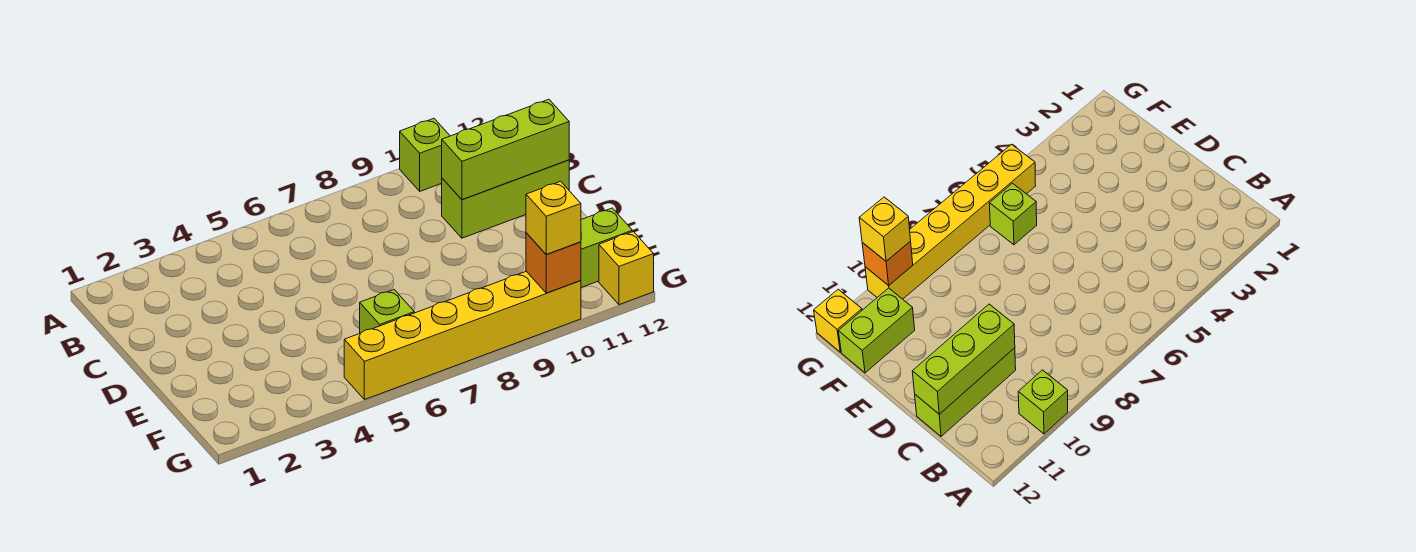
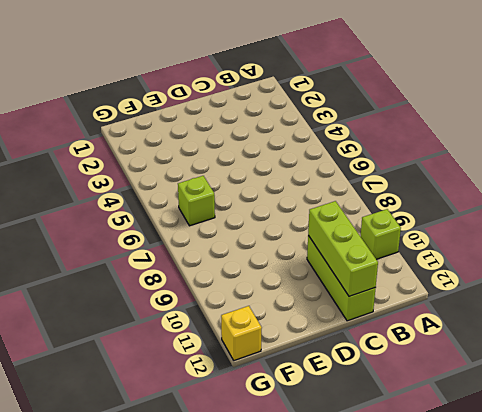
none -> lime brick F11:F12 level 1
none -> yellow brick G5:G10 level 1

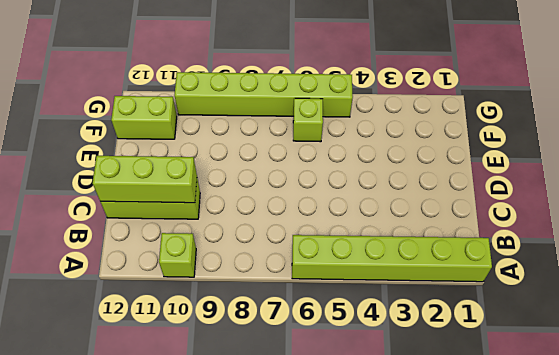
lime brick A1:A6 level 1 -> none
lime brick G5:G10 level 1 -> yellow brick G5:G10 level 1
none -> yellow brick G12 level 1
none -> orange brick G10 level 2

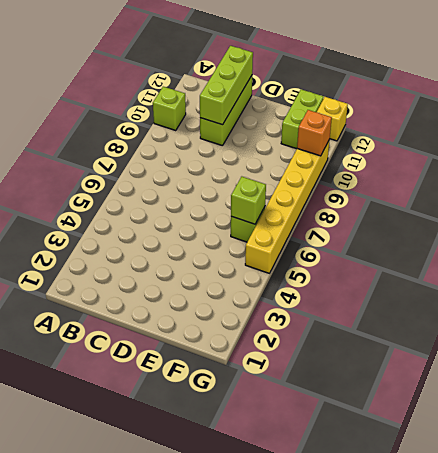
lime brick F6 level 2 -> none
none -> yellow brick G10 level 3

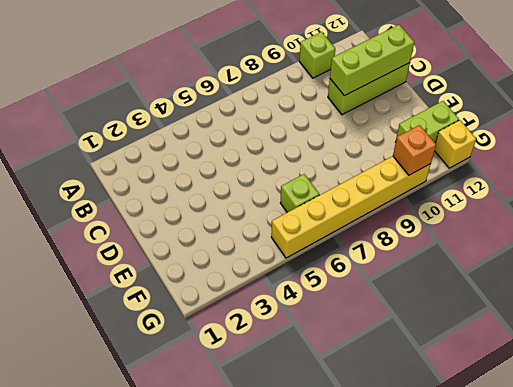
none -> yellow brick G10 level 3

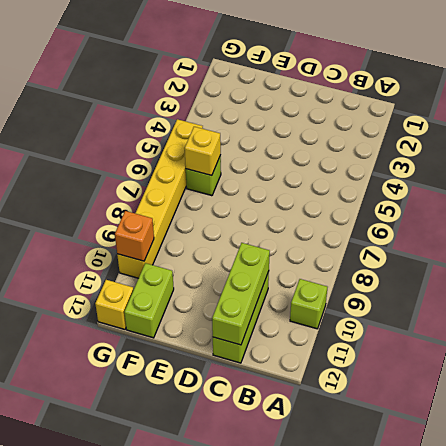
yellow brick F6 level 2 -> yellow brick G10 level 3

